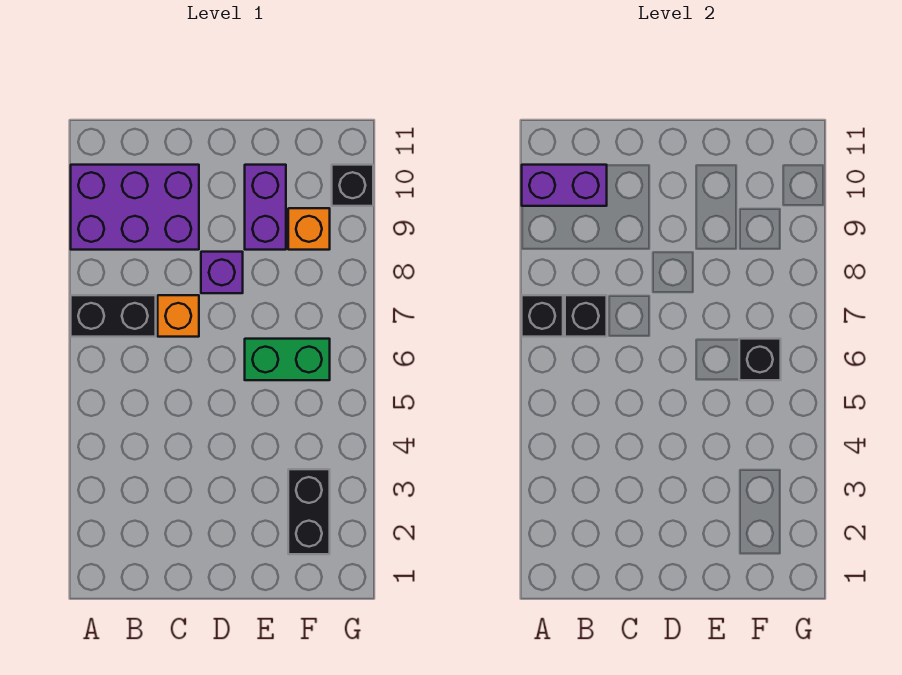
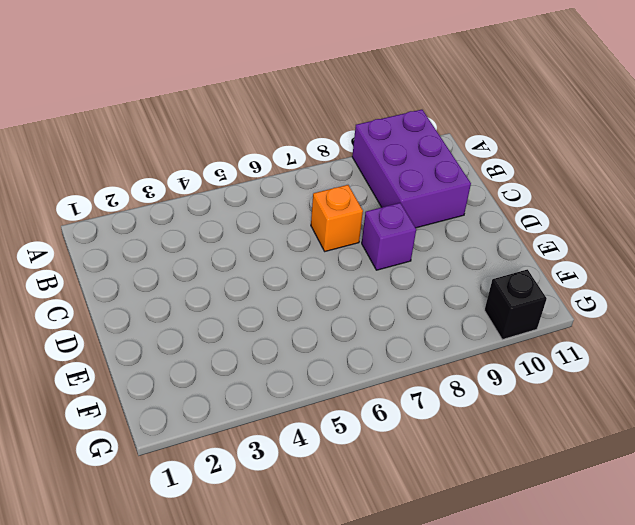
none -> black brick A7:B7 level 1
none -> green brick E6:F6 level 1
none -> purple brick E9:E10 level 1

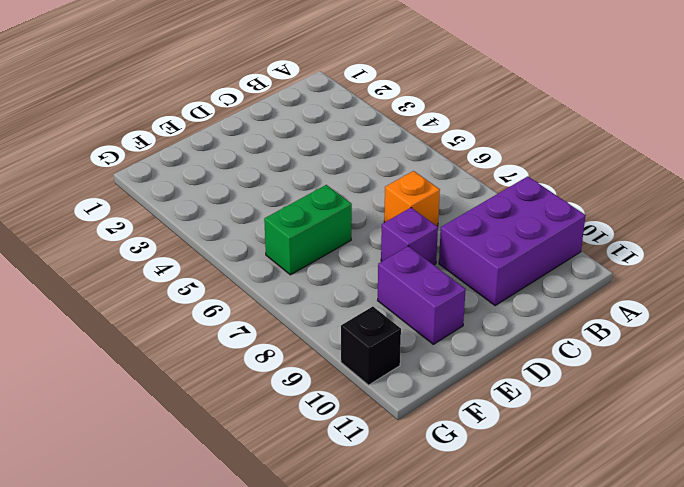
none -> black brick A7:B7 level 1
none -> black brick F2:F3 level 1
none -> orange brick F9 level 1

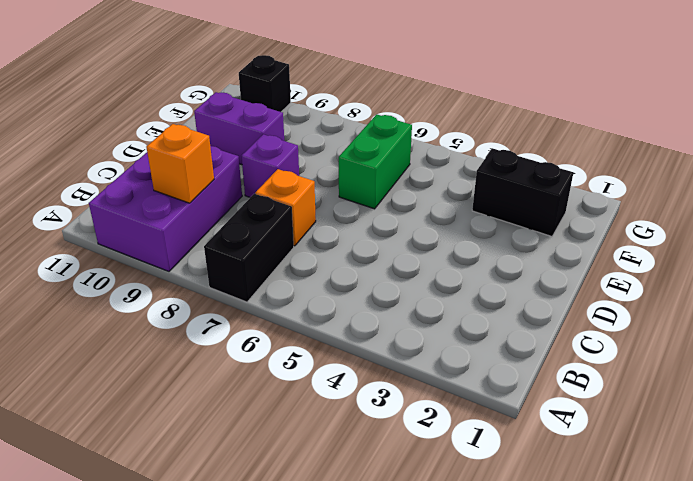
orange brick B9 level 2 -> orange brick F9 level 1
none -> black brick A7 level 2
none -> purple brick A10:B10 level 2
none -> black brick B7 level 2

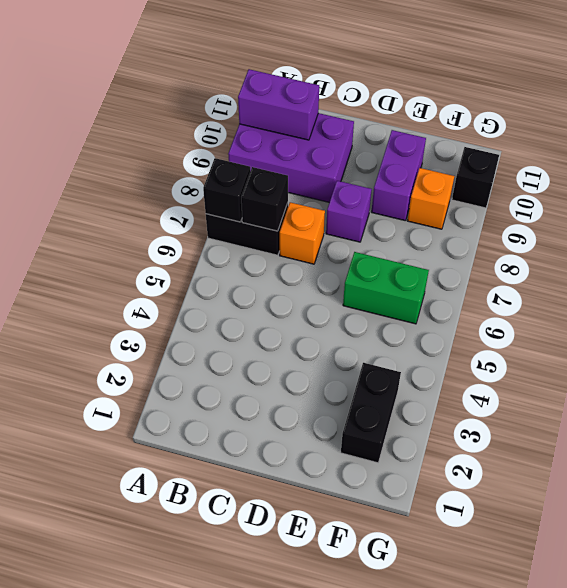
none -> black brick F6 level 2

